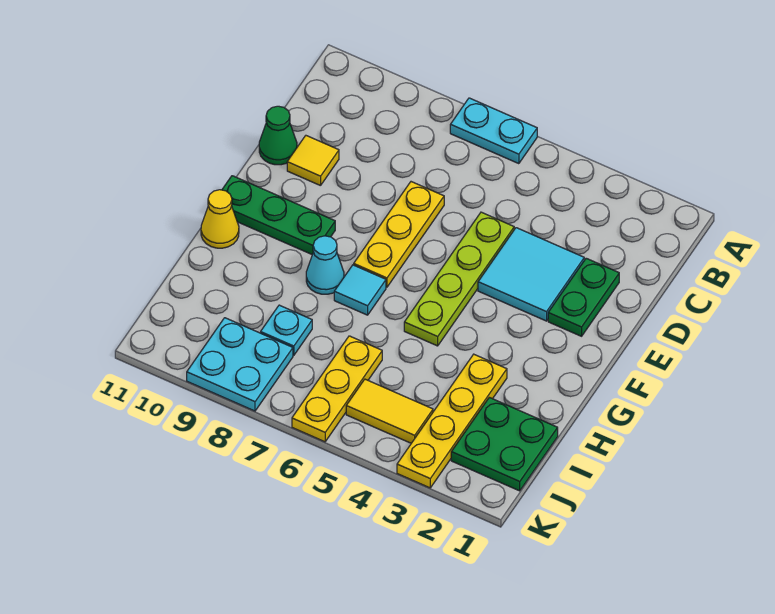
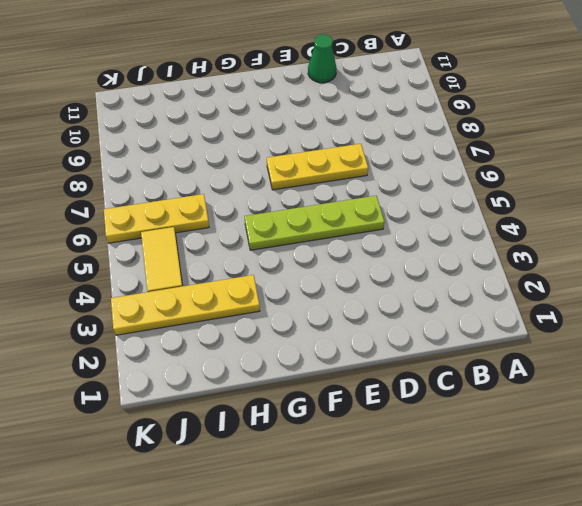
none -> cyan plate A6:A7 level 1
none -> green plate D2:E2 level 1
none -> cyan tile D3:E4 level 1

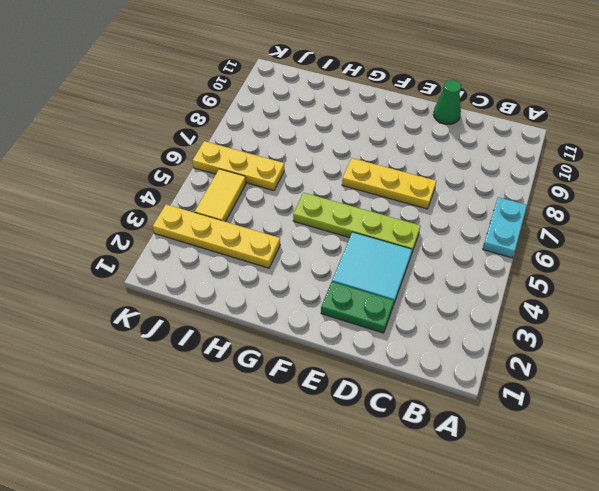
none -> yellow tile D10 level 1
none -> green plate F9:F11 level 1
none -> cyan tile G7 level 1

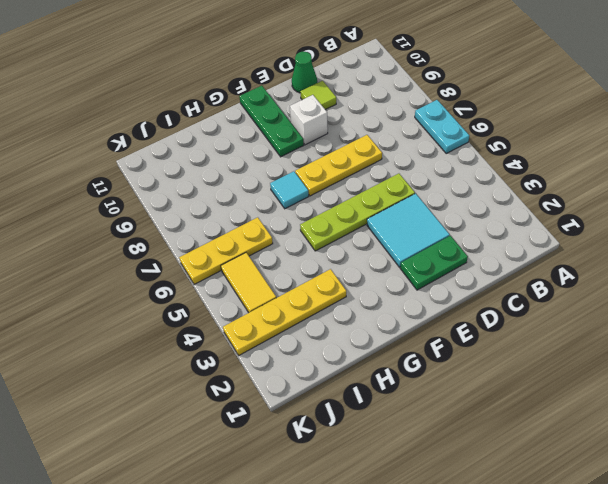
lime tile D10 level 1 -> yellow tile D10 level 1
white brick E9 level 1 -> none
none -> cyan cone G8 level 1
none -> yellow cone G11 level 1
none -> green plate I1:J2 level 1

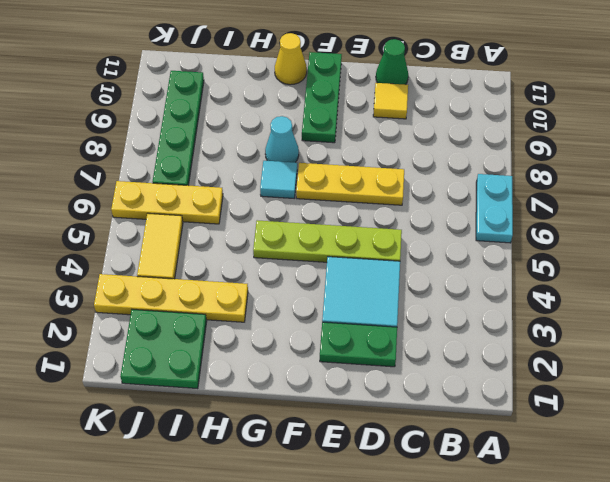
green plate J7:J10 level 1 -> cyan plate J8:K9 level 1
none -> cyan plate I8 level 1

